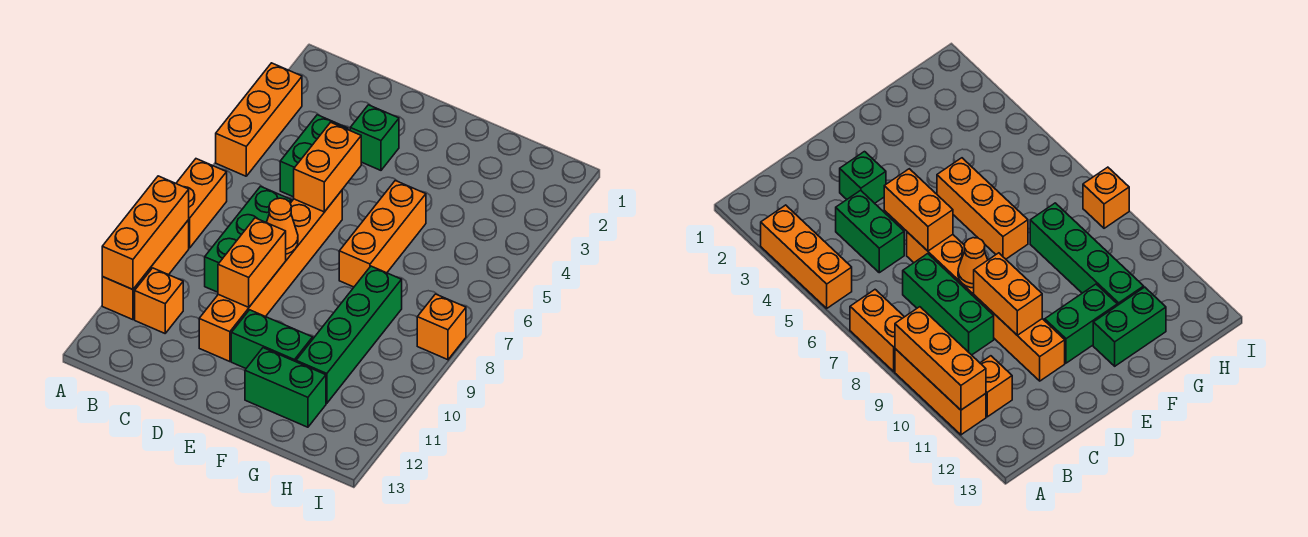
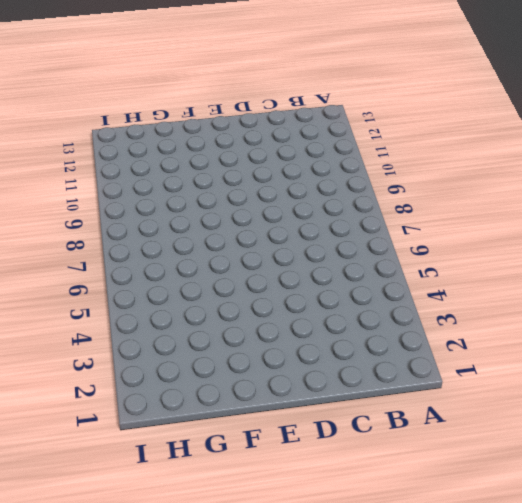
none -> orange brick A3:A5 level 1
none -> orange brick A7:A8 level 1
none -> orange brick A9:A11 level 1

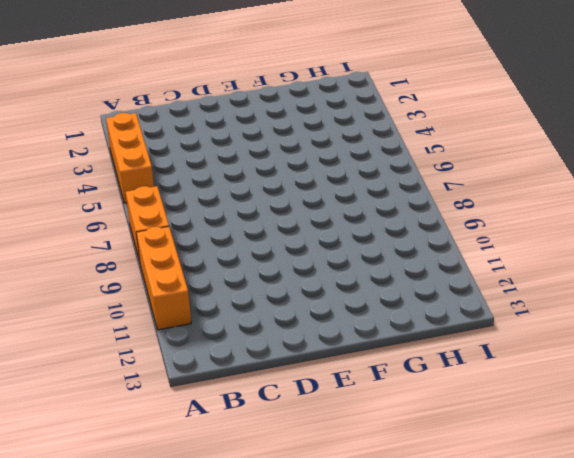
none -> orange brick B11 level 1
none -> green brick C4:C5 level 1
none -> green brick C7:C9 level 1

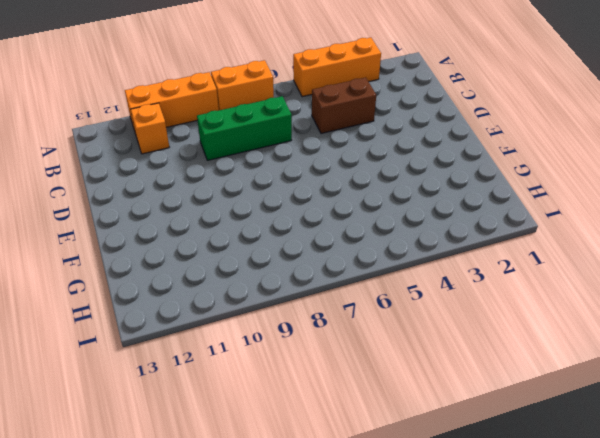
brown brick C4:C5 level 1 -> green brick C4:C5 level 1
none -> green brick D3 level 1
none -> orange brick D6:D11 level 1
none -> green brick E11:F11 level 1

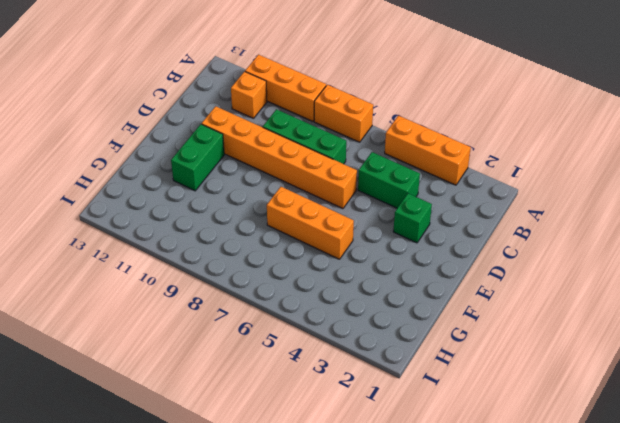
none -> green brick F12:G12 level 1
none -> green brick G8:G11 level 1
none -> orange brick I8 level 1

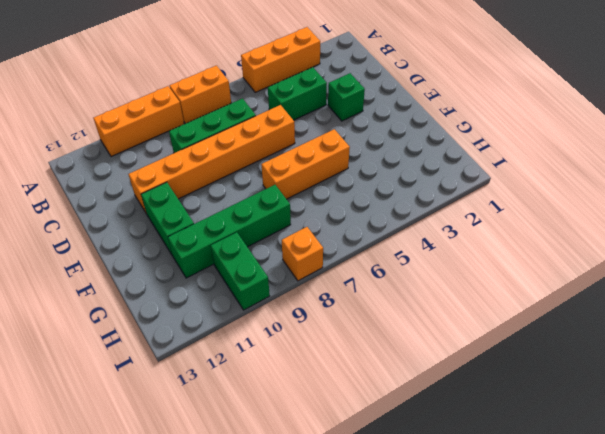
green brick H10:I10 level 1 -> green brick F12:G12 level 1
none -> orange brick B11 level 1
none -> orange brick A9:A11 level 2
none -> orange brick D5:D6 level 2

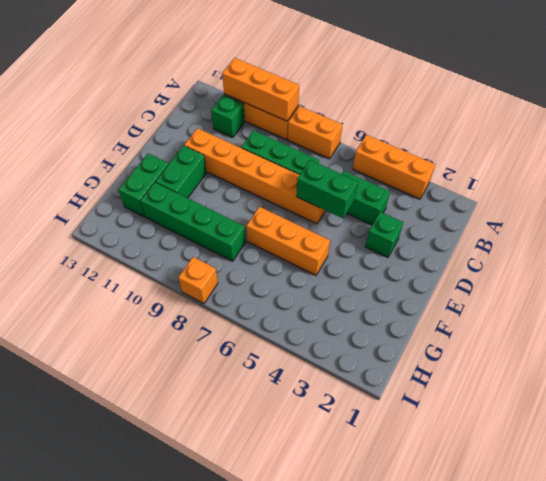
green brick B11 level 1 -> orange brick B11 level 1
green brick D5:D6 level 2 -> orange brick D5:D6 level 2
none -> orange cone D8 level 2
none -> orange brick D9:D10 level 2

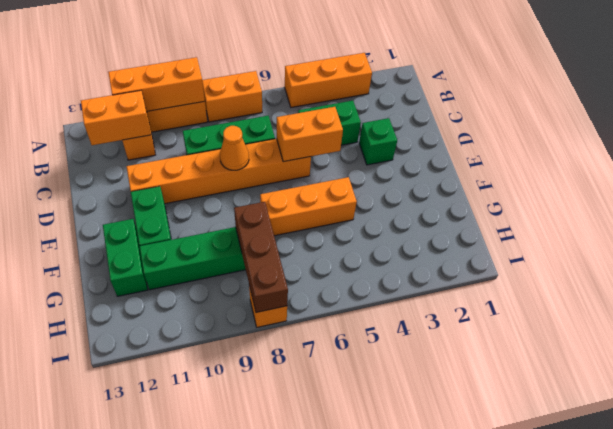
orange brick B11:B12 level 2 -> orange brick D9:D10 level 2
brown brick G8:I8 level 2 -> none

